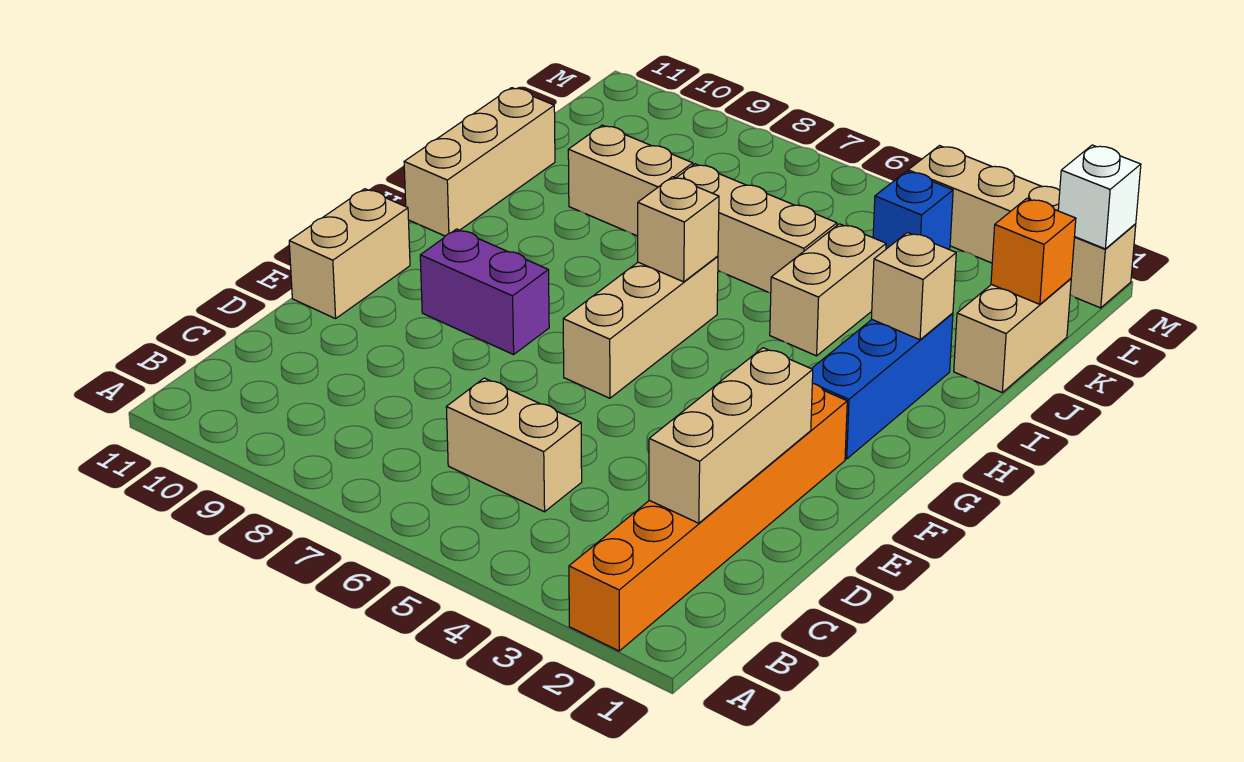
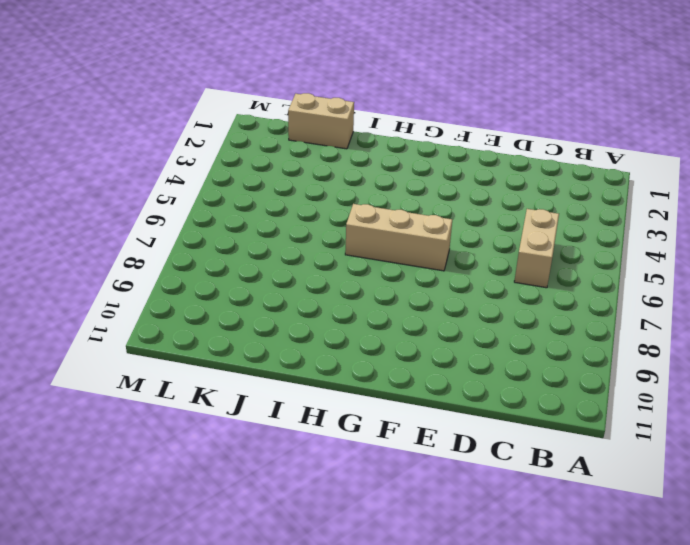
none -> orange brick A2:F2 level 1
none -> tan brick E11:F11 level 1
none -> purple brick F8:F9 level 1

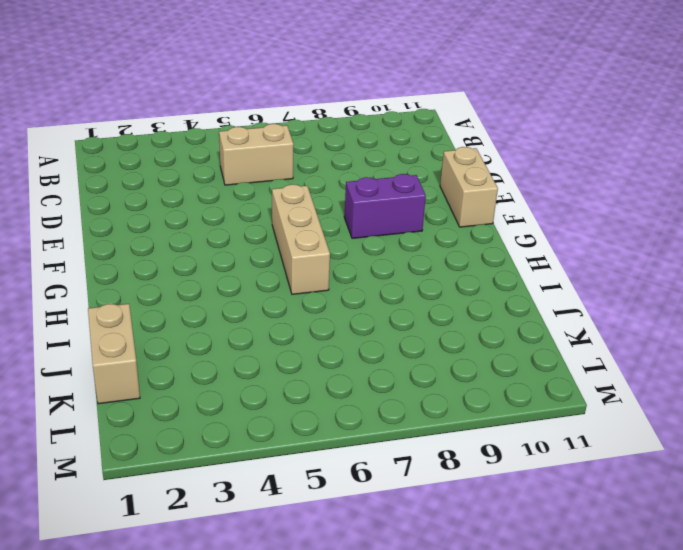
none -> orange brick A2:F2 level 1
none -> blue brick G2:I2 level 1
none -> tan brick H11:J11 level 1

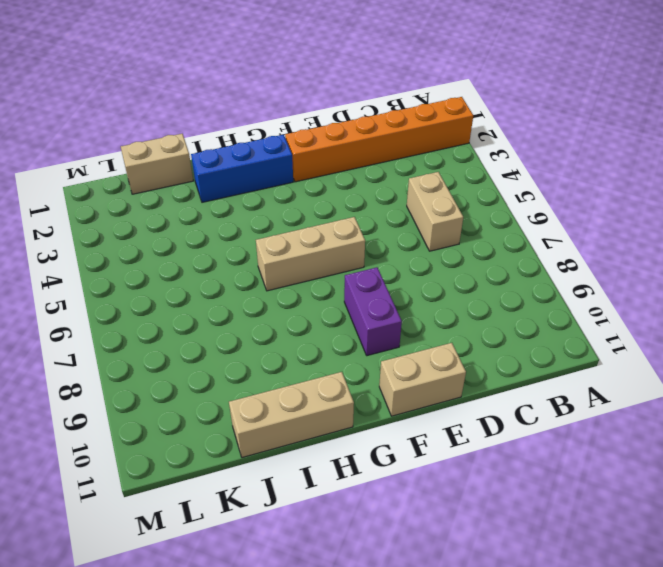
none -> tan brick I4:J4 level 1
none -> tan brick J5:J7 level 1
none -> tan brick J8:J9 level 1

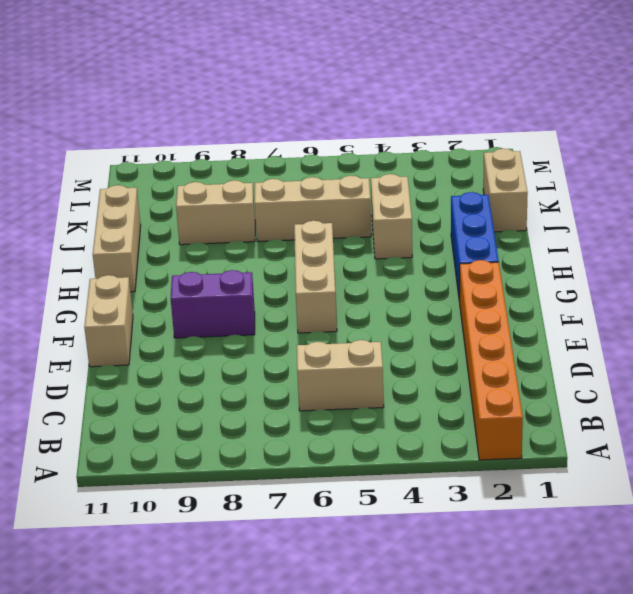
none -> blue brick L4 level 1
none -> tan brick M1:M4 level 1
none -> tan brick C2:E2 level 2

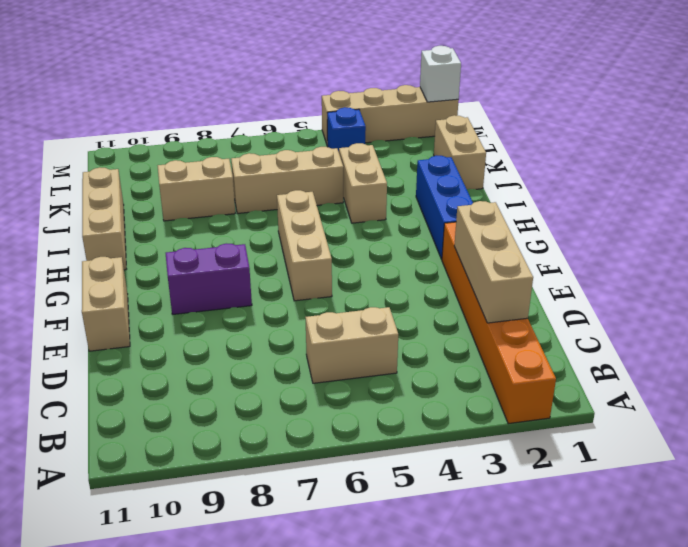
none -> tan brick H6 level 2
none -> tan brick I2 level 2
none -> orange brick K1 level 2

